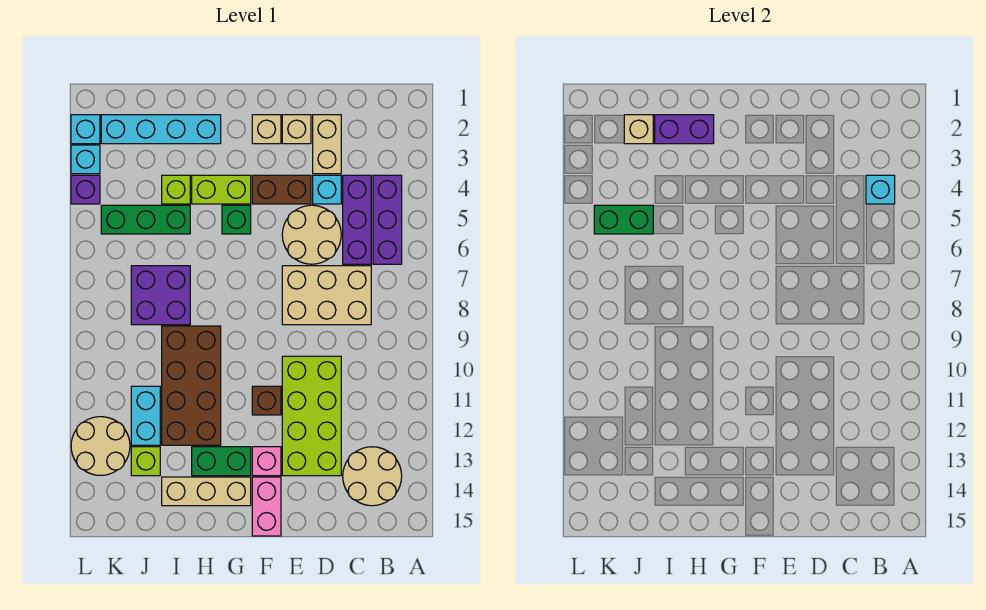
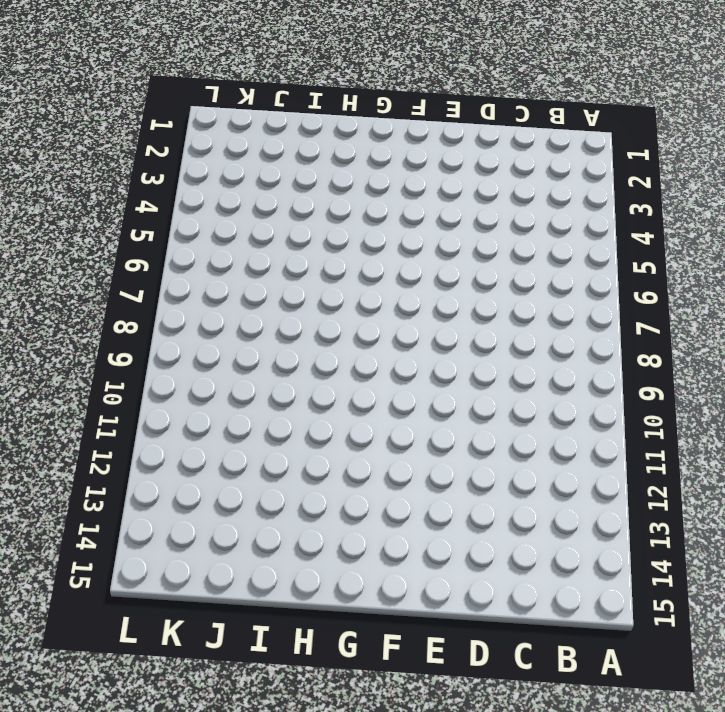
none -> purple brick B4:B6 level 1
none -> tan round brick B13:C14 level 1
none -> purple brick C4:C6 level 1
none -> tan brick C7:E8 level 1

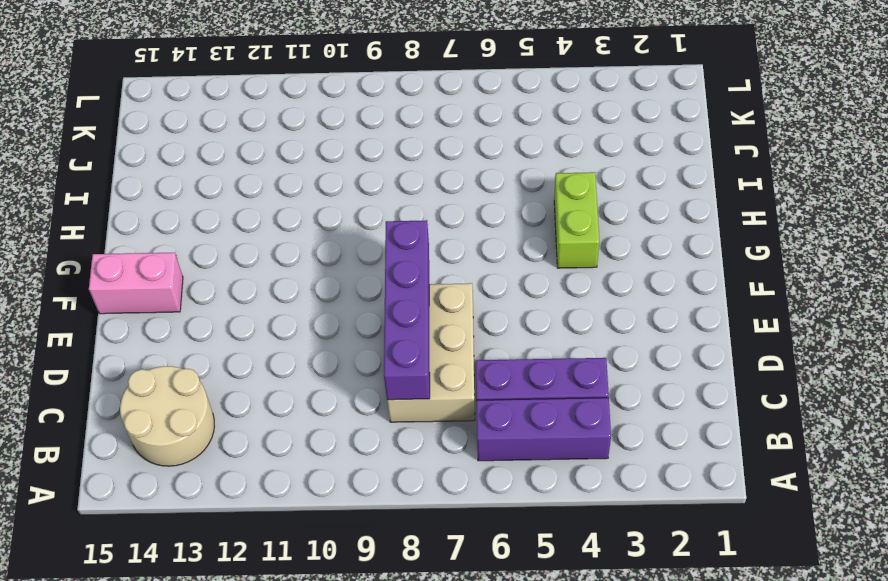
purple brick C8:F8 level 2 -> none
none -> tan brick D2:D3 level 1
none -> cyan brick D4 level 1
none -> tan round brick D5:E6 level 1
none -> lime brick D10:E13 level 1

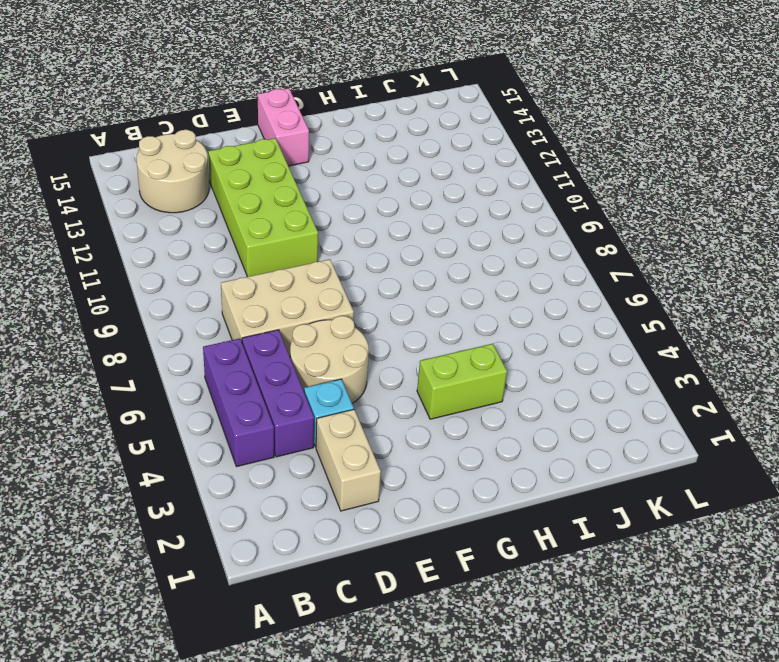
none -> tan brick E2 level 1
none -> brown brick E4:F4 level 1
none -> tan brick F2 level 1
none -> brown brick F11 level 1

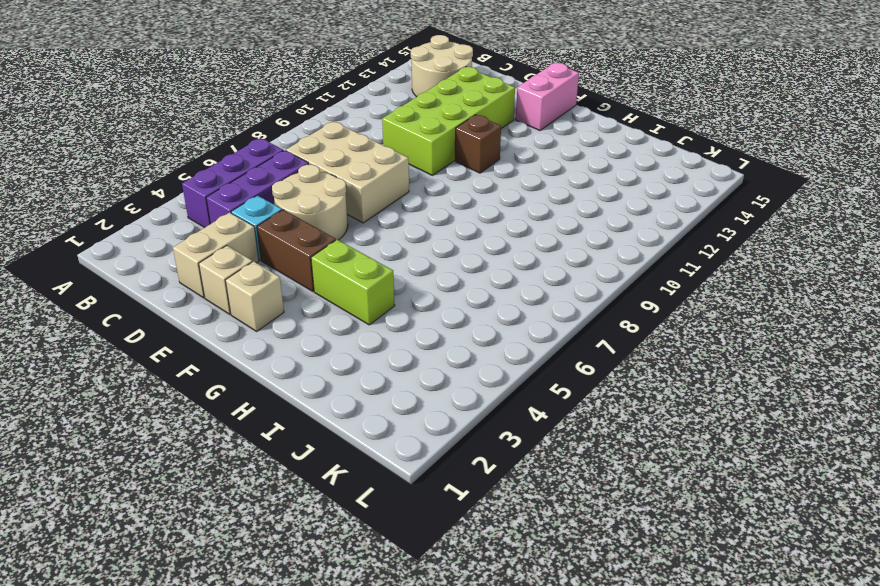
none -> pink brick F13 level 1
none -> green brick G5 level 1
none -> green brick G13:H13 level 1
none -> tan brick G14:I14 level 1

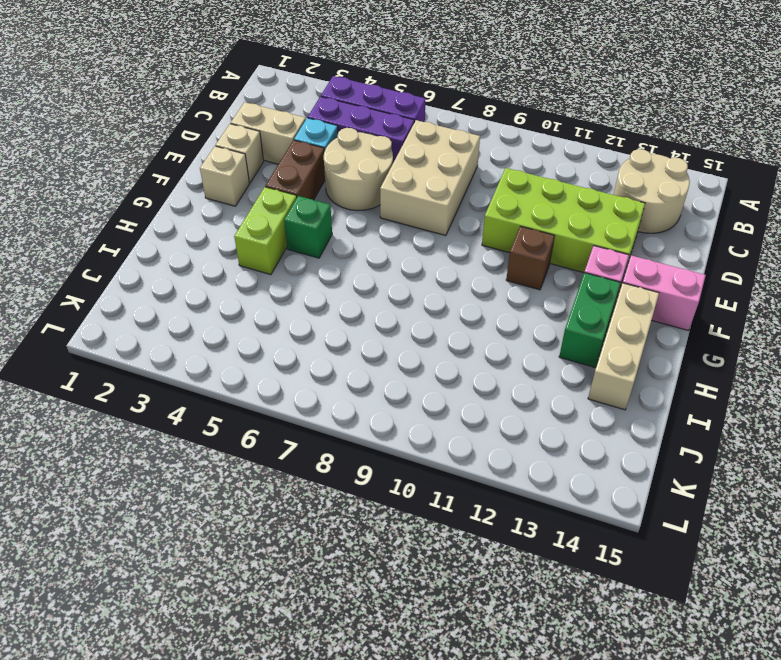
none -> cyan brick H2:K2 level 1
none -> brown brick H9:I12 level 1
none -> lime brick I4 level 1
none -> green brick I5:K5 level 1

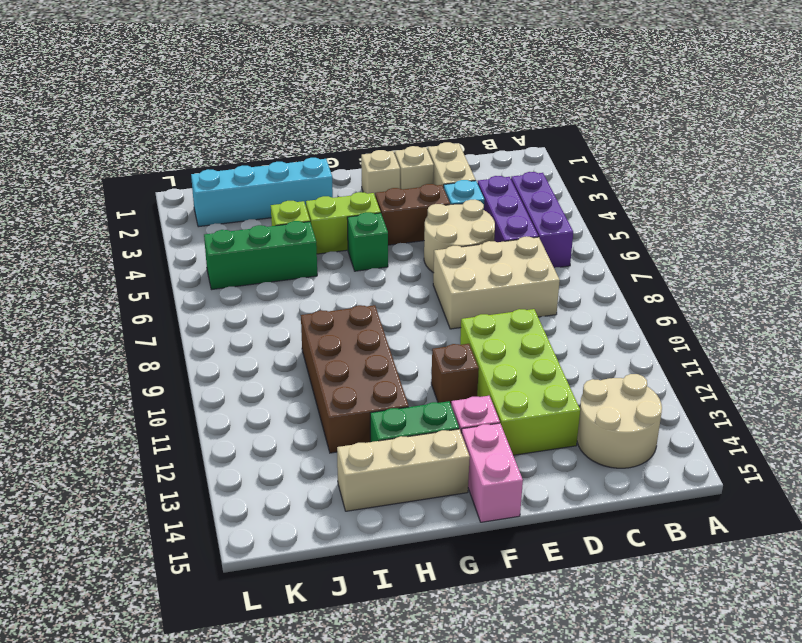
none -> purple brick I7:J8 level 1
none -> cyan brick J11:J12 level 1
none -> lime brick J13 level 1
none -> tan round brick K12:L13 level 1

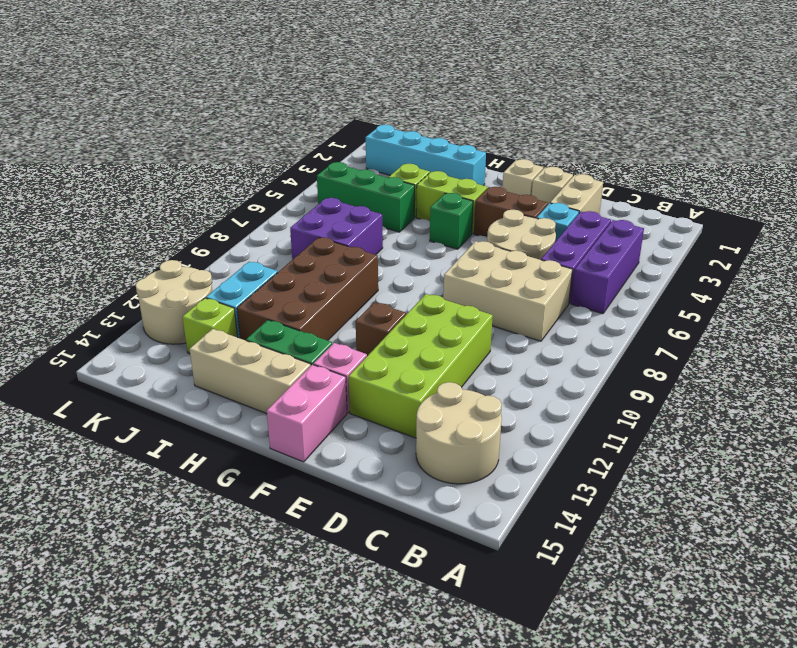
none -> cyan brick L2 level 1
none -> cyan brick L3 level 1
none -> purple brick L4 level 1
none -> cyan brick B4 level 2

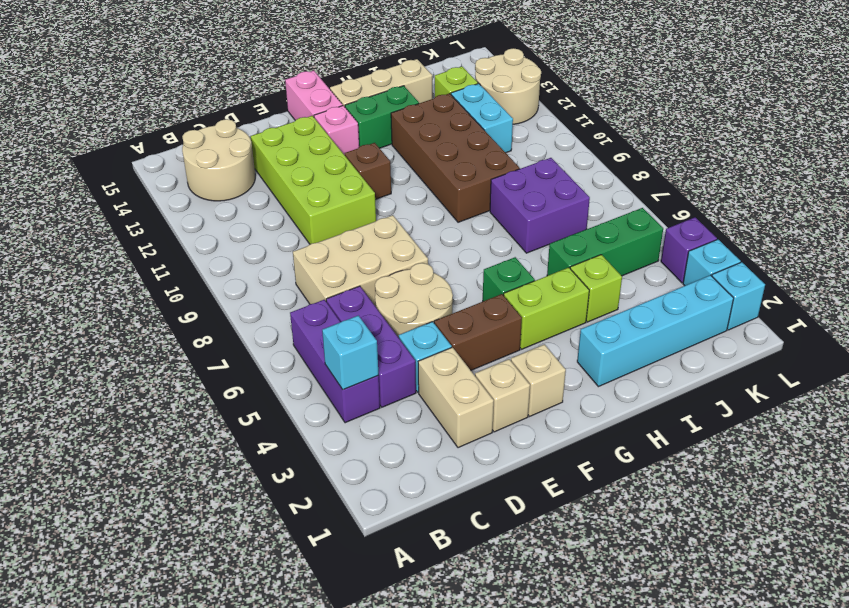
none -> purple brick H2:I2 level 2
none -> tan brick J2 level 2
none -> green brick J5:K5 level 2

